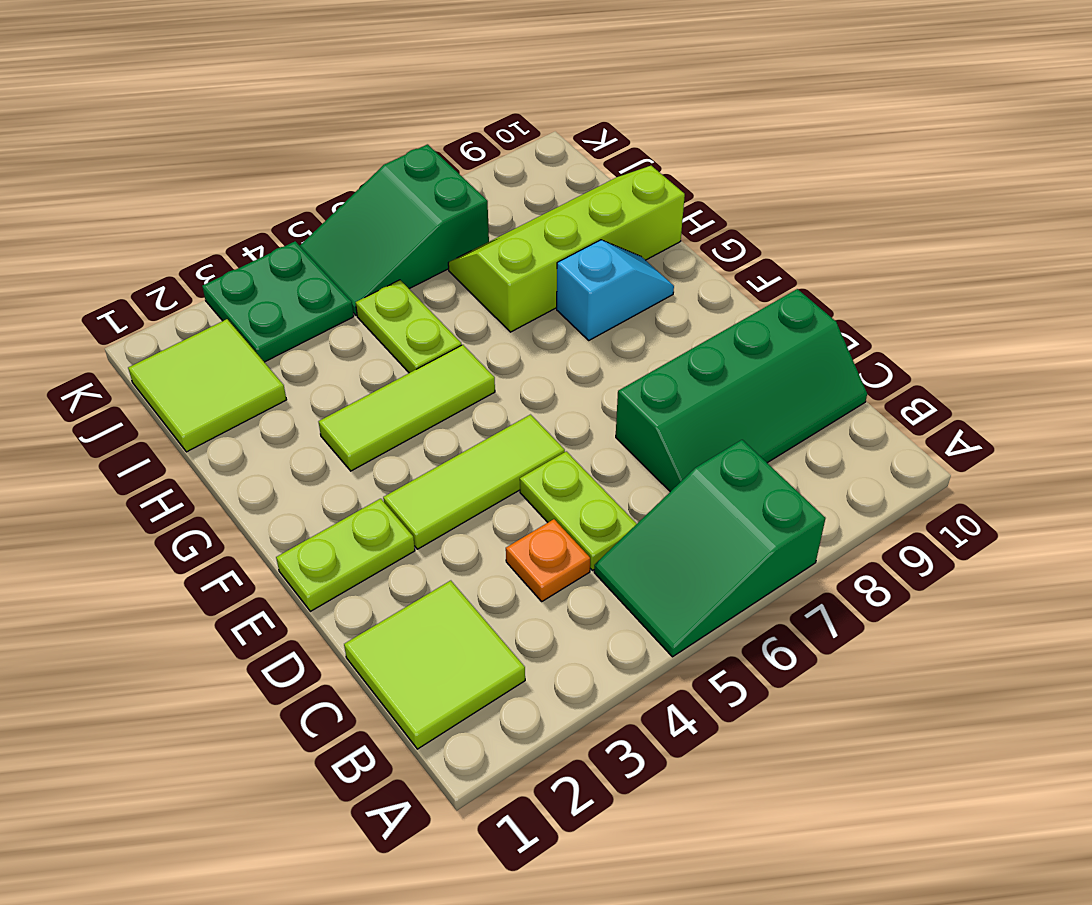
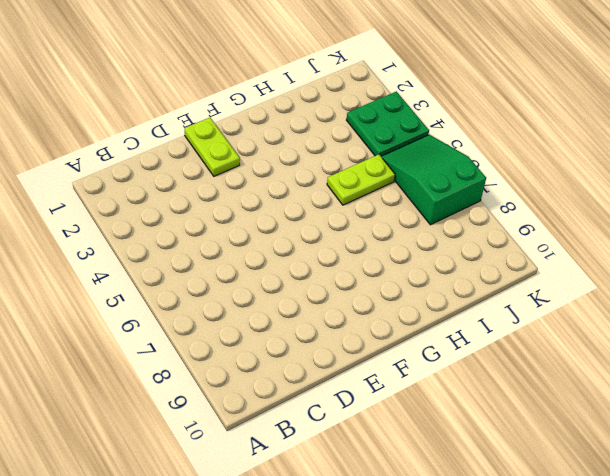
none -> green slope A5:B7 level 1 top 7
none -> lime tile B1:C2 level 1
none -> orange plate C4 level 1

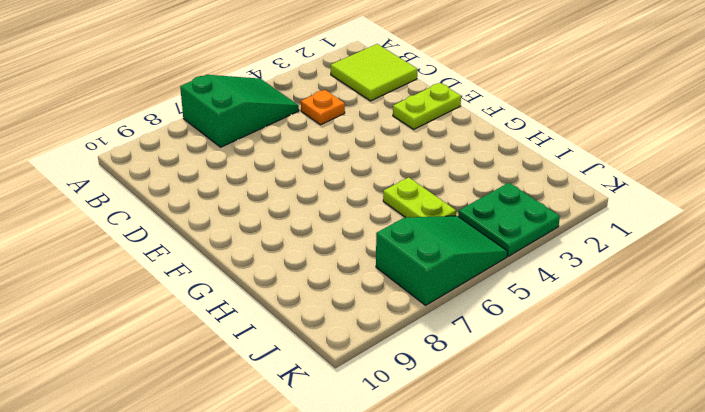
none -> lime plate C5:D5 level 1
none -> green slope C7:D10 level 1 top D
none -> lime tile E3:E5 level 1

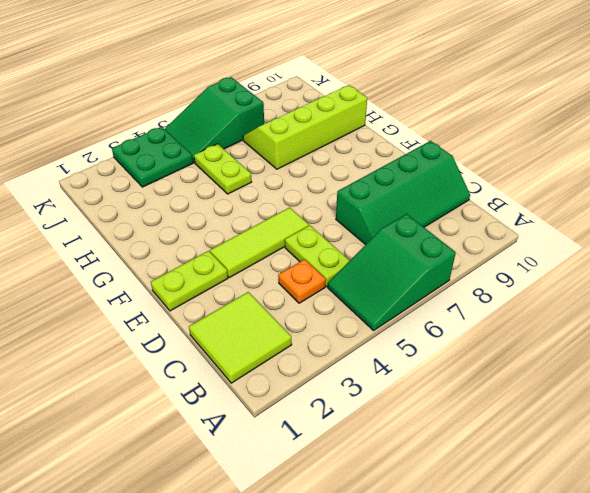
none -> lime tile G3:G5 level 1
none -> cyan slope G8:G9 level 1 top 8
none -> lime tile I1:J2 level 1

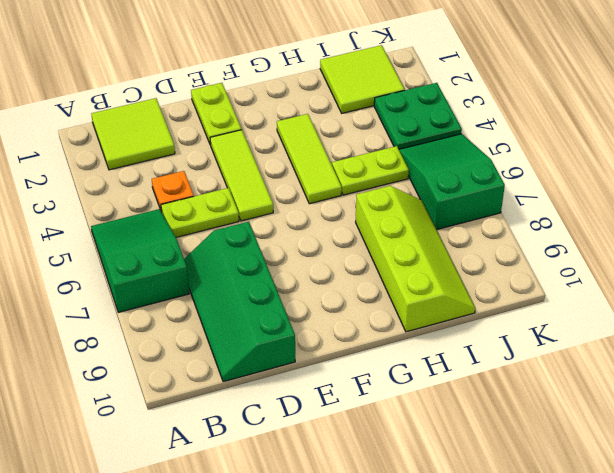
none -> cyan slope G8:G9 level 1 top 8

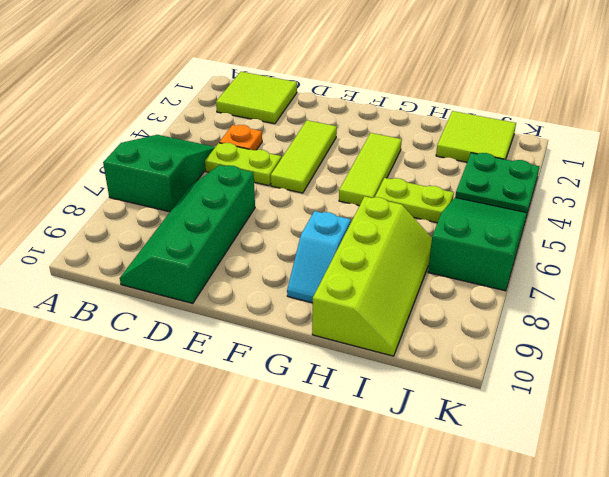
none -> lime plate E1:E2 level 1

